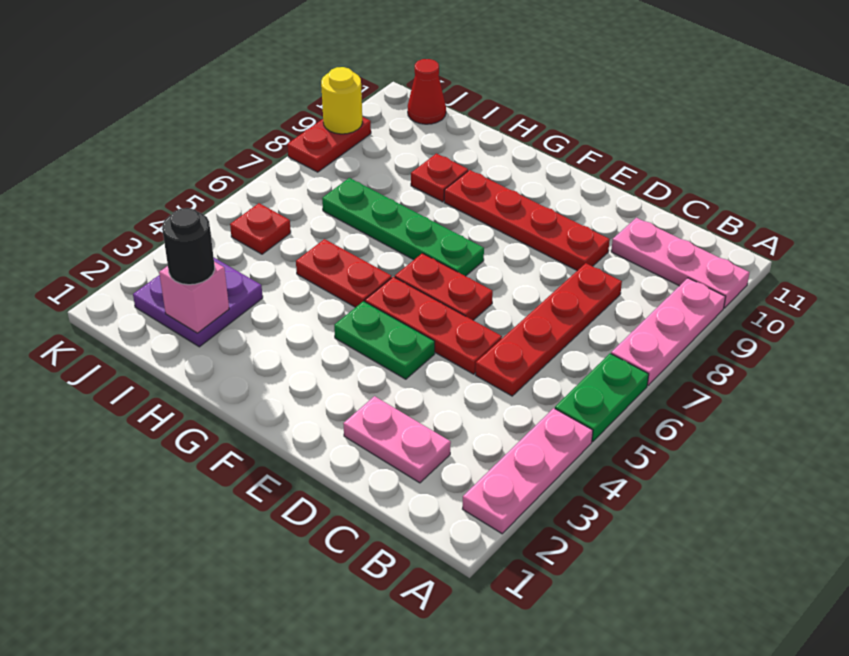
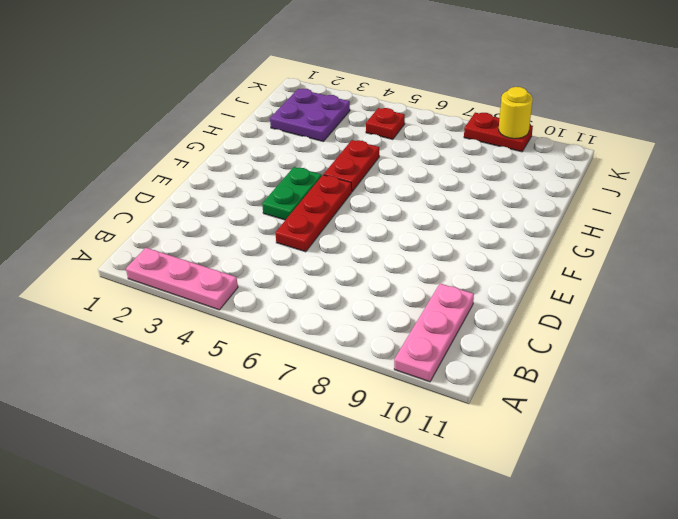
none -> green plate A5:A6 level 1
none -> pink plate A7:A9 level 1
none -> pink plate C2:D2 level 1

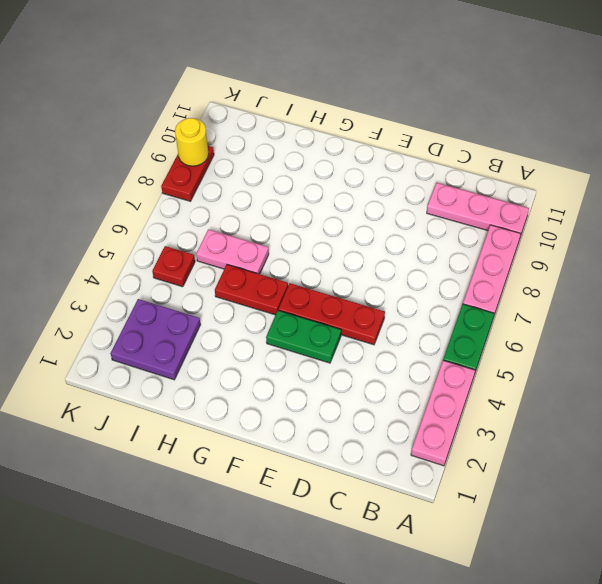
pink plate H6:I6 level 1 -> pink plate C2:D2 level 1
none -> red plate C5:C8 level 1
none -> red plate D9:G9 level 1
none -> red plate E6:F6 level 1

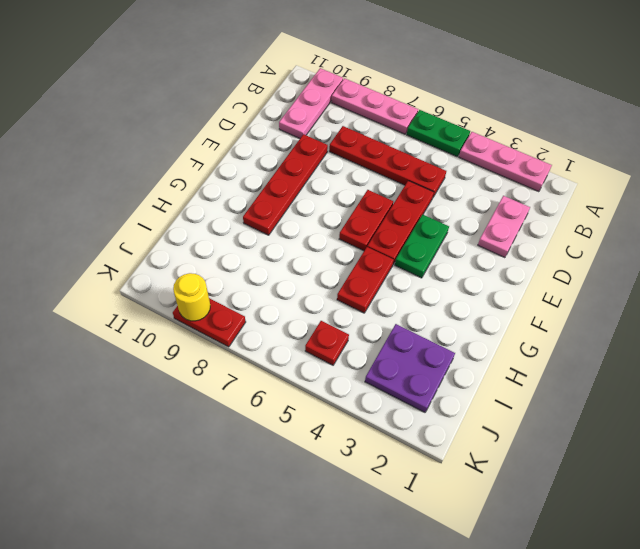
none -> green plate F7:I7 level 1
none -> red plate H9 level 1
none -> red cone J11 level 1

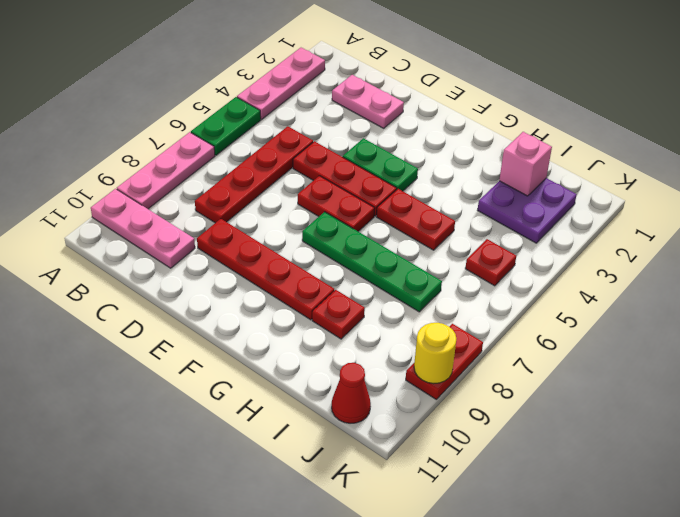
none -> black round brick I2 level 3

